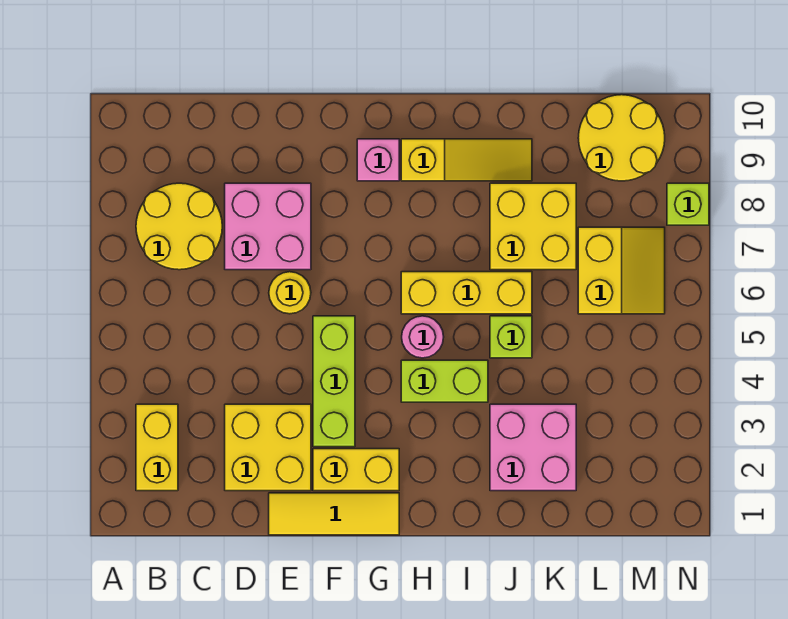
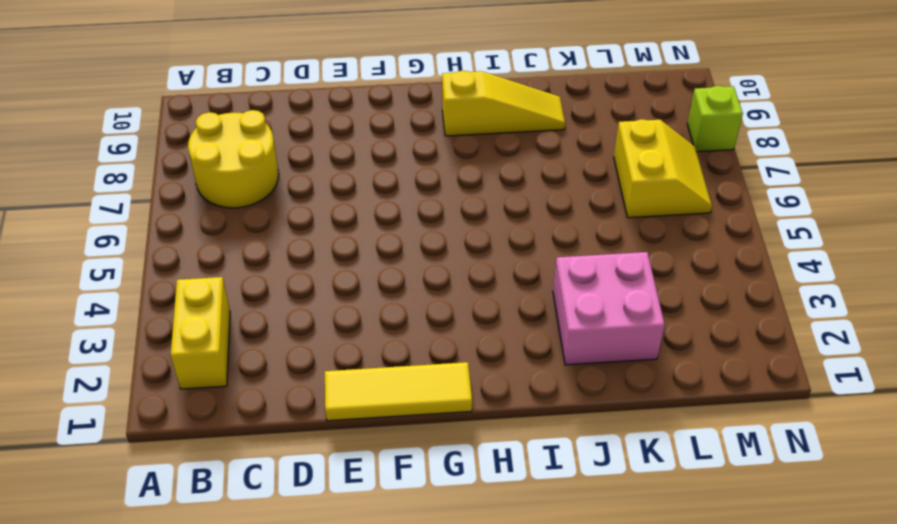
none -> yellow brick D2:E3 level 1
none -> pink brick D7:E8 level 1
none -> yellow round brick E6 level 1

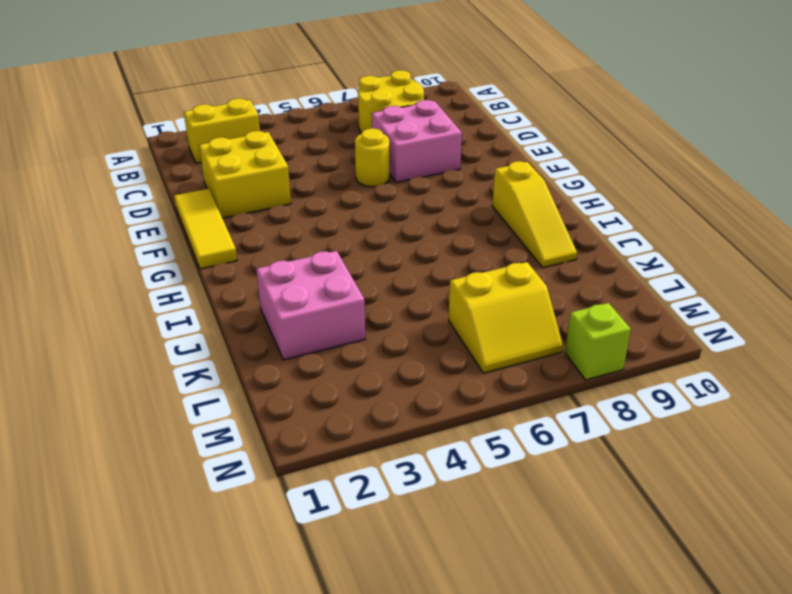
none -> yellow brick F2:G2 level 1
none -> lime brick F3:F5 level 1
none -> pink brick G9 level 1

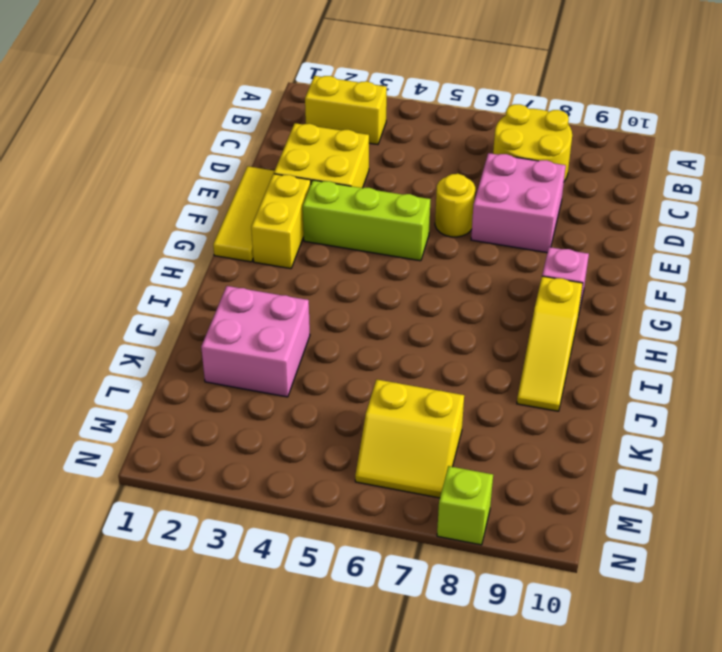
none -> lime brick H4:I4 level 1
none -> pink round brick H5 level 1
none -> yellow brick H6:J6 level 1

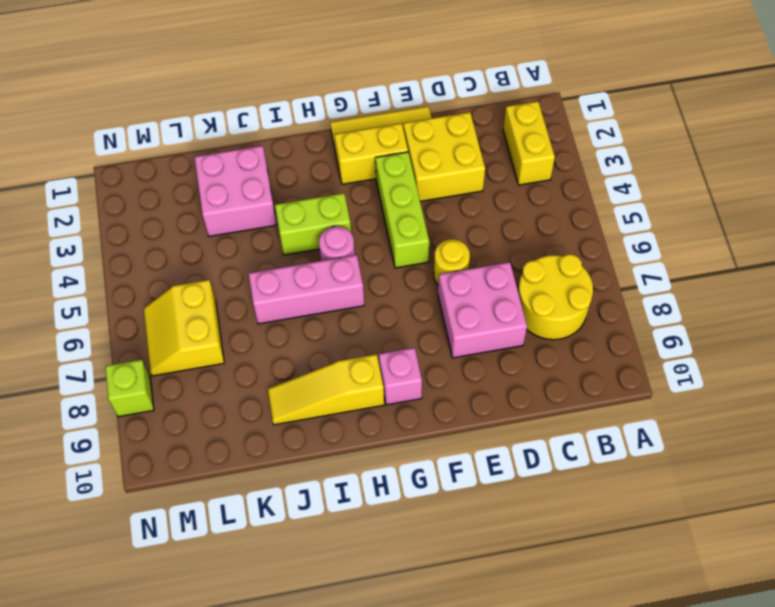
pink brick H6:J6 level 1 -> yellow brick H6:J6 level 1
none -> lime brick J5 level 1
none -> yellow brick J7:K8 level 1
none -> yellow round brick L9:M10 level 1

